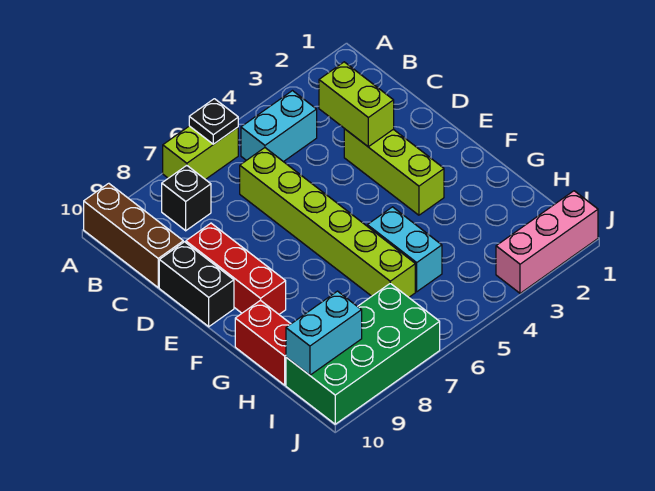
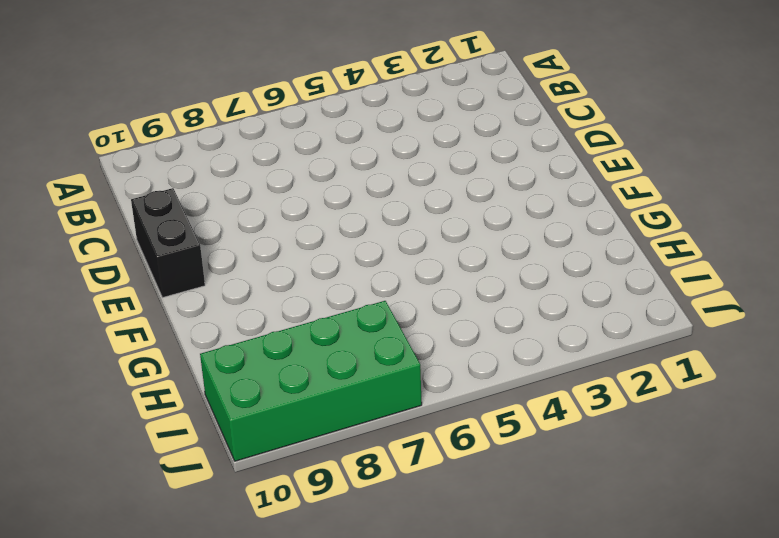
none -> lime brick A6:A7 level 1
none -> brown brick A10:C10 level 1
none -> cyan brick B4:B5 level 1

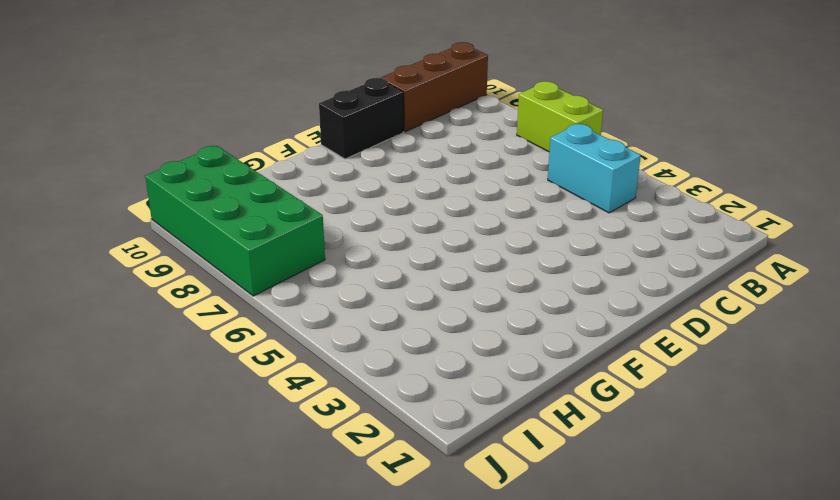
none -> black brick B8 level 1
none -> lime brick C6:H6 level 1
none -> lime brick D3:F3 level 1

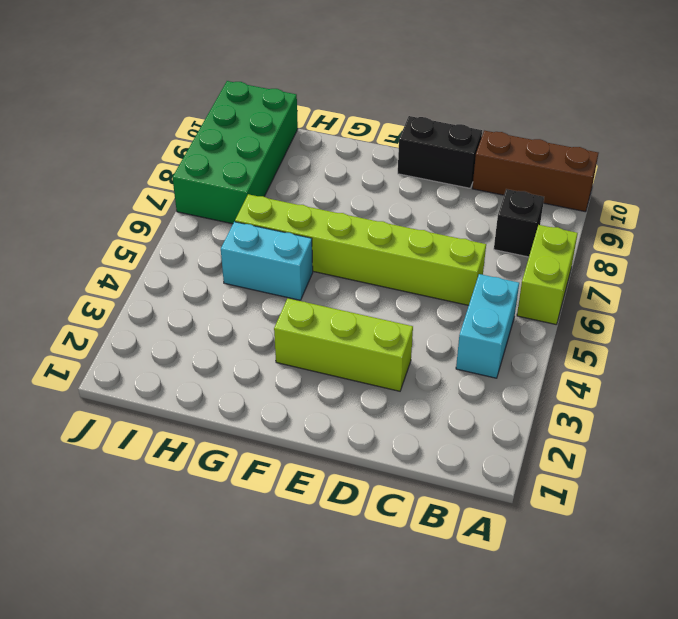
none -> red brick D9:F9 level 1
none -> red brick G10:H10 level 1
none -> pink brick J1:J3 level 1

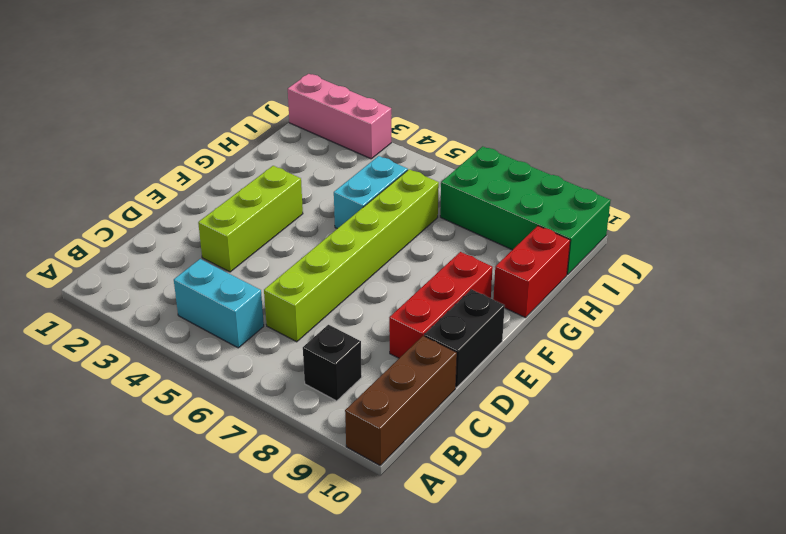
none -> lime brick A6:A7 level 1
none -> black plate A6 level 2
none -> lime brick C3:D3 level 2

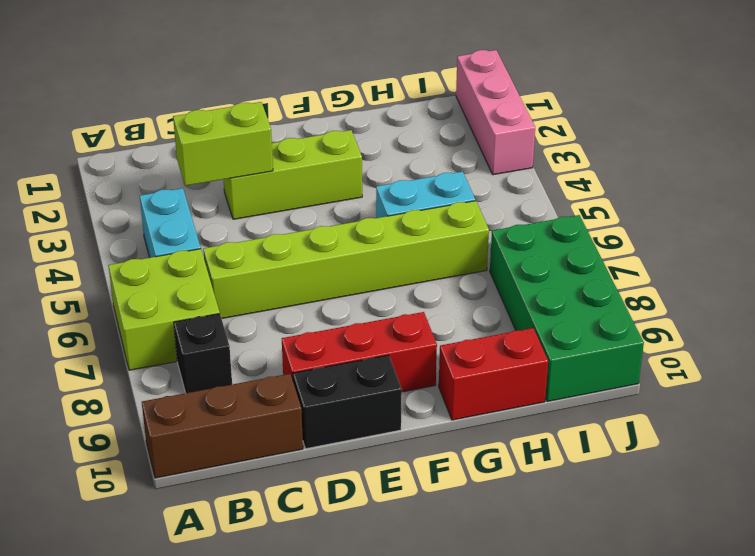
lime brick A6:B7 level 1 -> lime brick A6:A7 level 1
none -> black plate A6 level 2
none -> cyan brick I9:I10 level 2

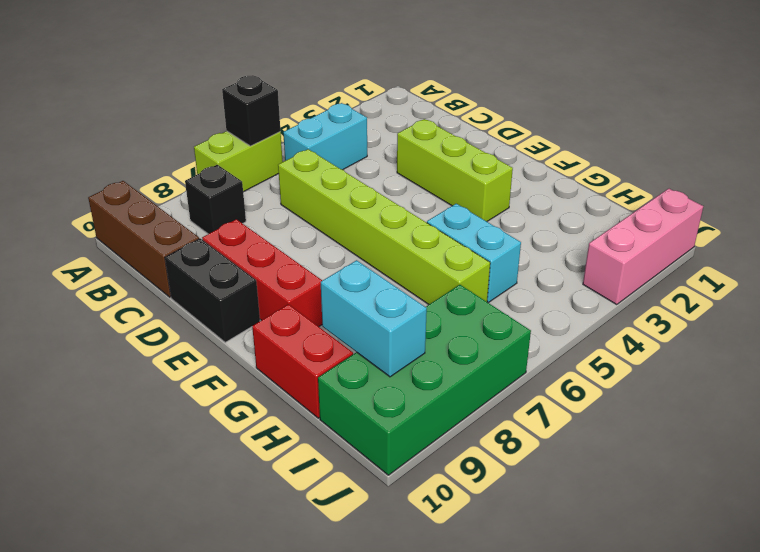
black brick A6 level 2 -> black plate A6 level 2
cyan brick H9:I9 level 2 -> cyan brick I9:I10 level 2
none -> lime brick C3:D3 level 2

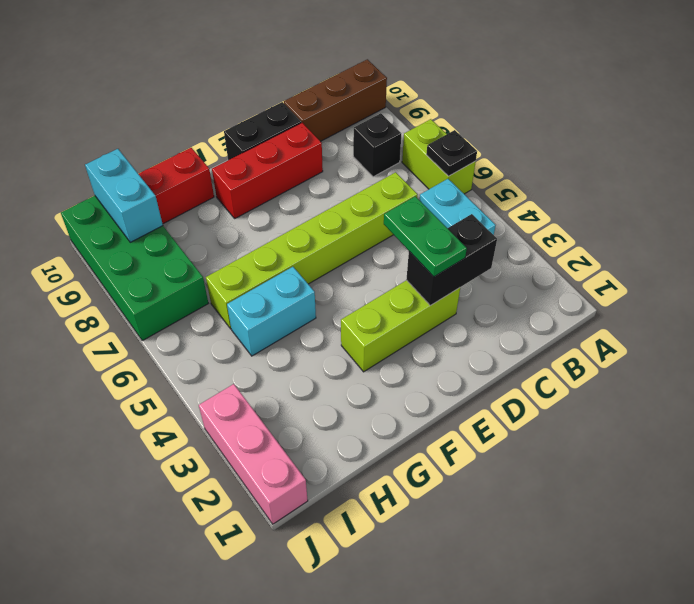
black brick C3:D3 level 2 -> lime brick C3:D3 level 2
green plate D3:D4 level 3 -> none

